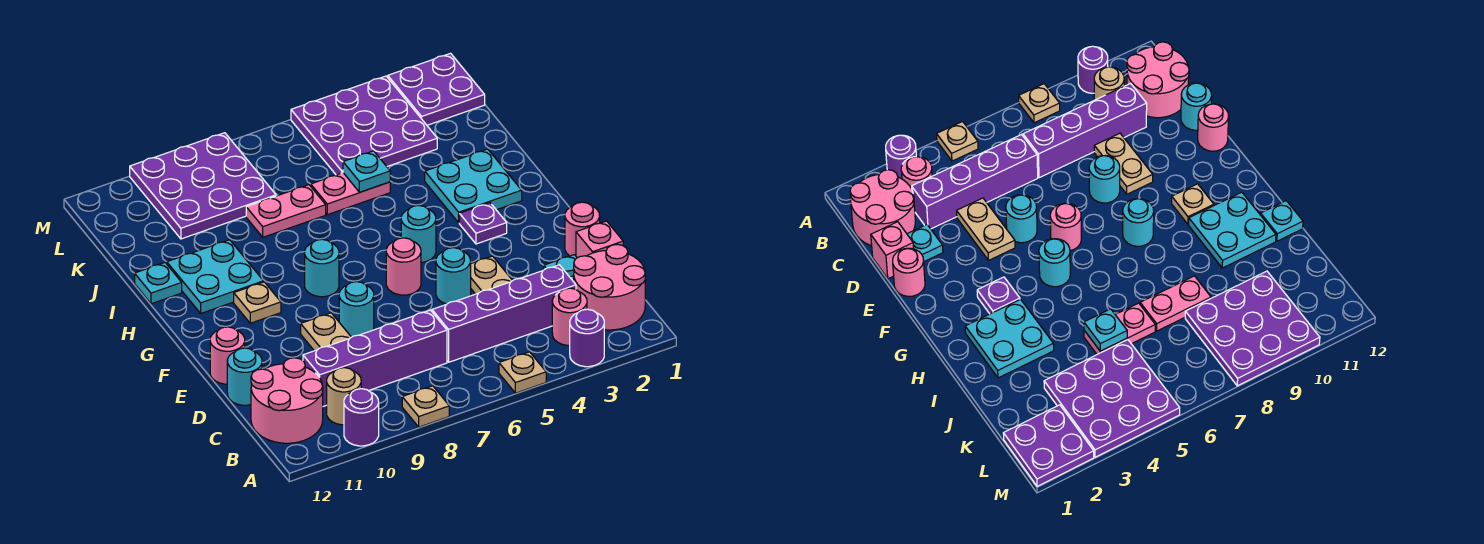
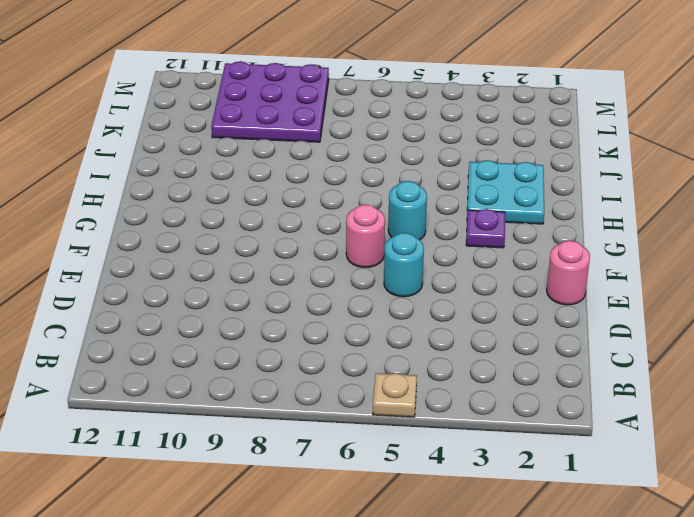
none -> purple round brick A3 level 1
none -> tan plate A8 level 1
none -> purple round brick A10 level 1
none -> pink round brick B1:C2 level 1

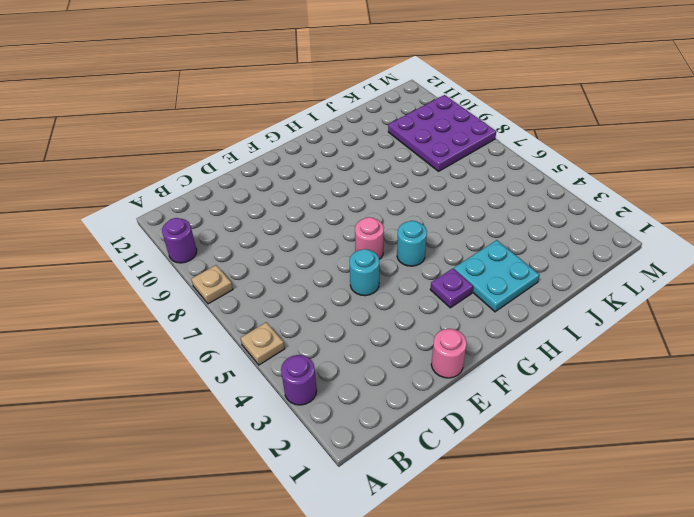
none -> pink round brick B1:C2 level 1
none -> pink round brick B3 level 1
none -> tan round brick B10 level 1
none -> pink round brick B11:C12 level 1

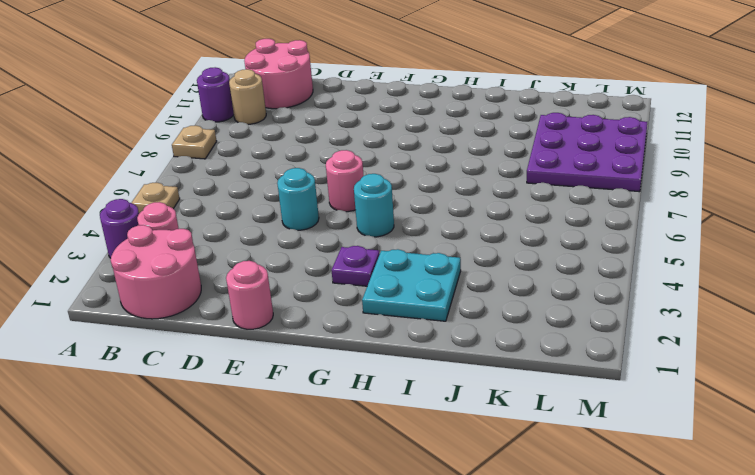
none -> purple brick C3:C6 level 1
none -> purple brick C7:C10 level 1
none -> pink brick D1 level 1
none -> cyan plate D2 level 1

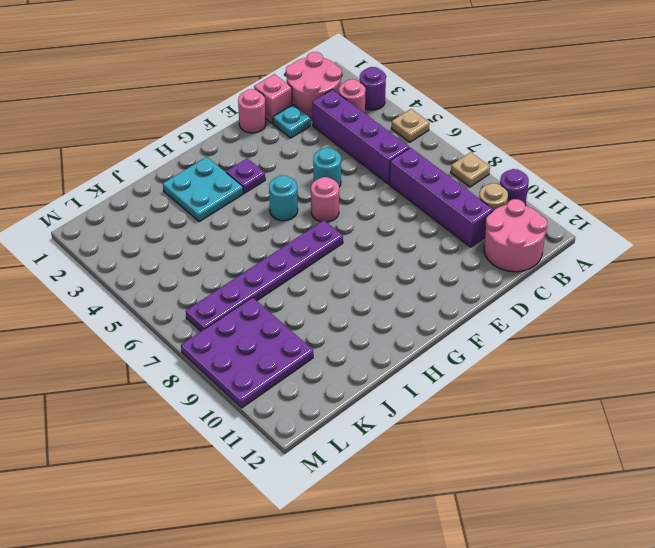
purple plate G7:L7 level 1 -> pink plate J7:J8 level 1
none -> tan plate D4:E4 level 1
none -> tan plate D9:E9 level 1
none -> cyan round brick D12 level 1
none -> cyan round brick E8 level 1

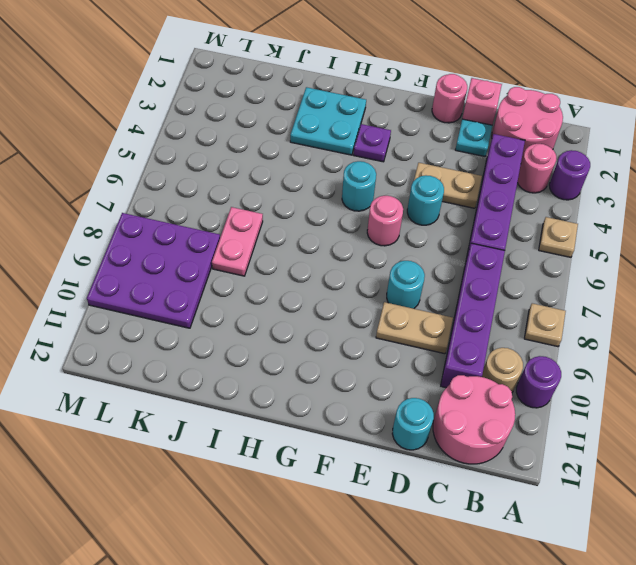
none -> pink round brick E12 level 1
none -> cyan round brick G8 level 1
none -> tan plate G10 level 1
none -> cyan plate H10:I11 level 1

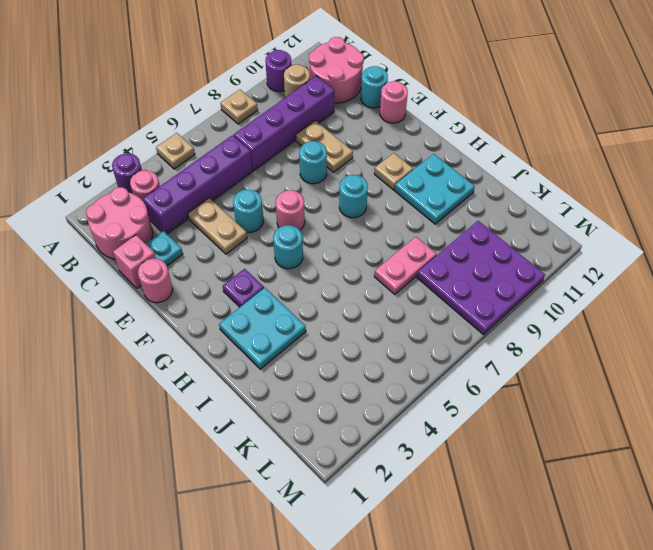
none -> cyan plate I12 level 1
none -> pink plate J5:J6 level 1
none -> purple plate K3:M5 level 1
none -> purple plate L1:M2 level 1

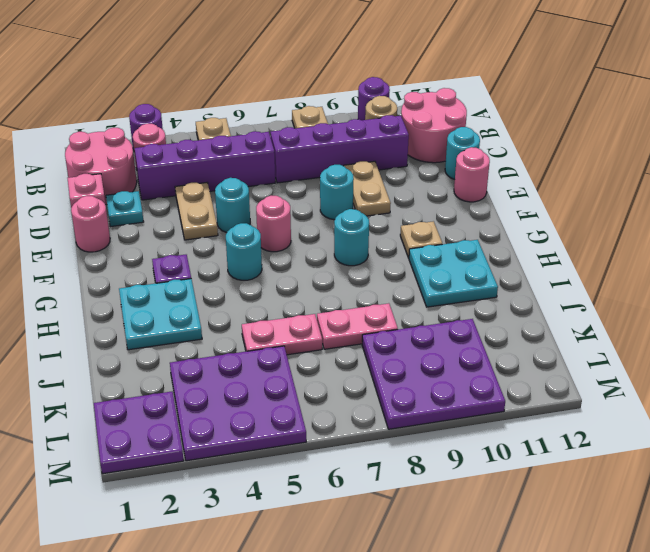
none -> cyan plate I12 level 1
none -> cyan plate J5 level 2

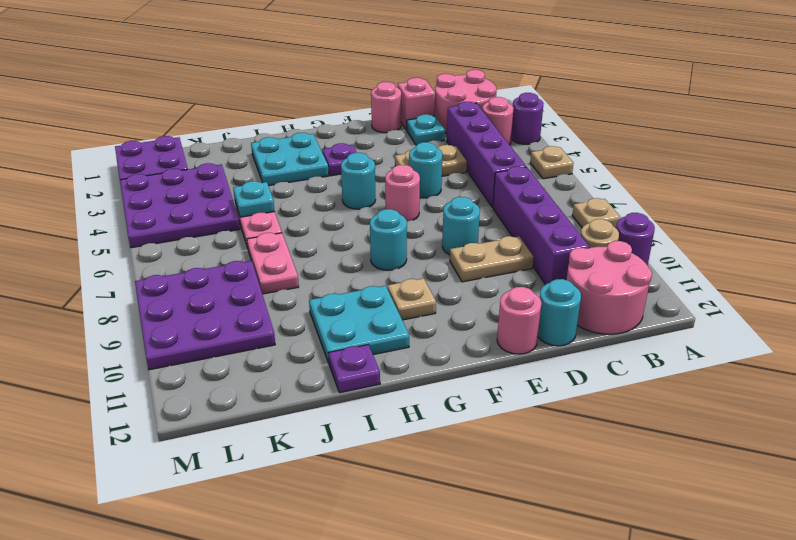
purple plate I12 level 1 -> cyan plate I12 level 1

